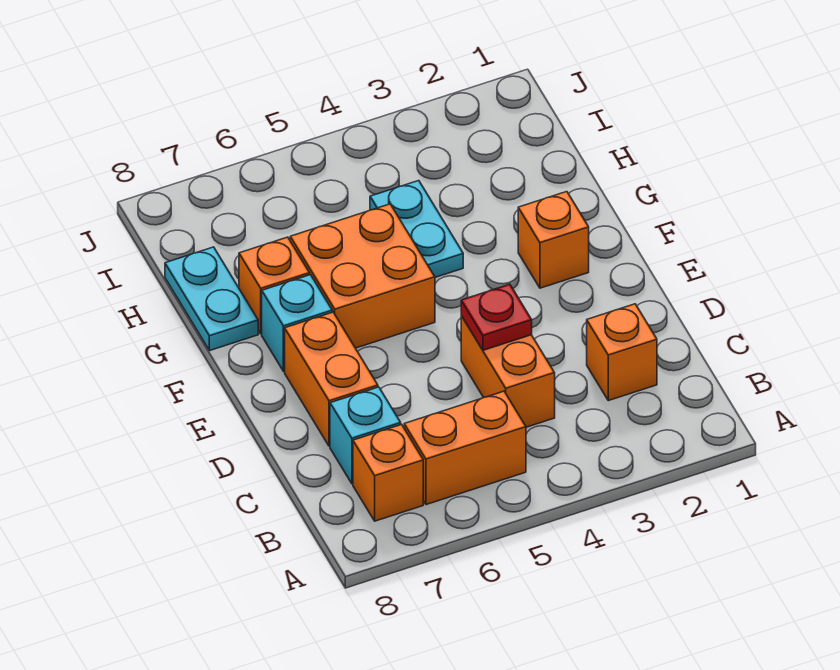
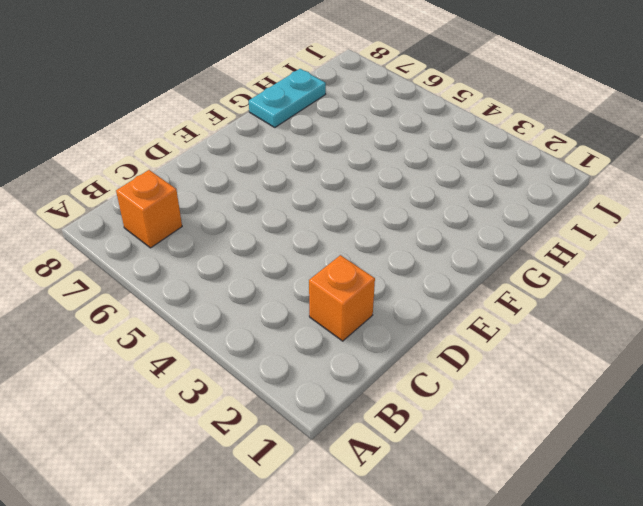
none -> orange brick B5:B6 level 1
none -> orange brick C4:D4 level 1
none -> cyan brick C7 level 1

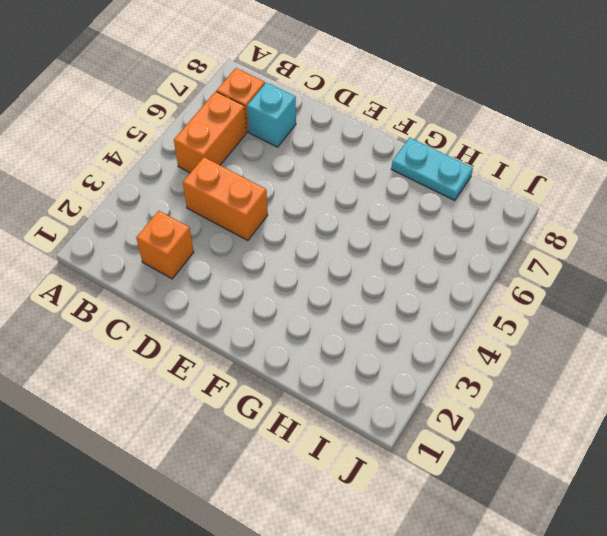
none -> orange brick D7:E7 level 1
none -> orange brick F2 level 1
none -> orange brick F5:G6 level 1

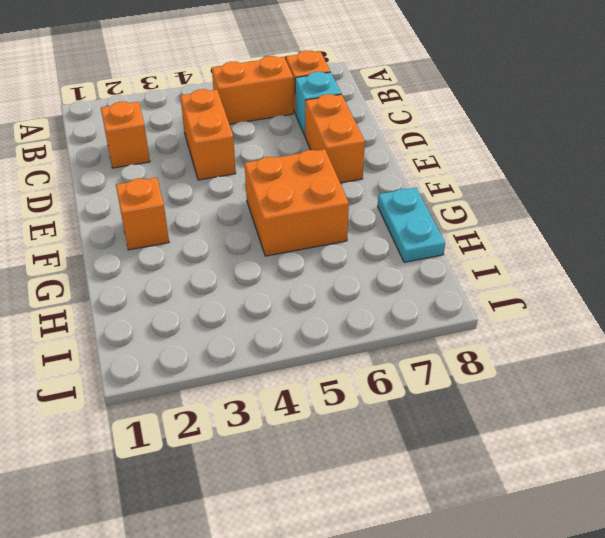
none -> cyan brick F7 level 1
none -> cyan plate G4:H4 level 1
none -> orange brick G7 level 1

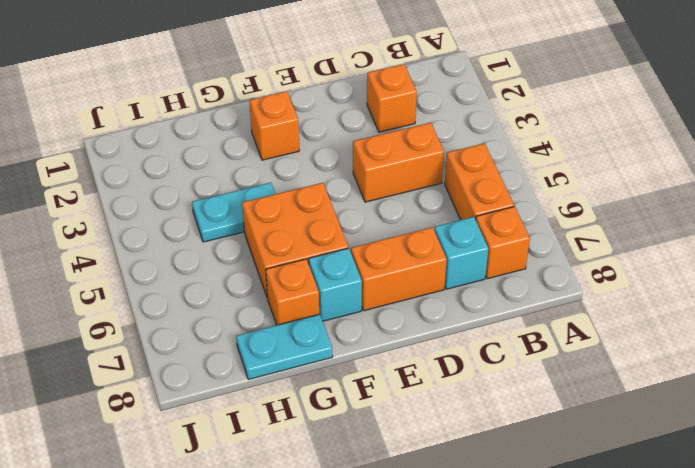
none -> red plate D4 level 2

